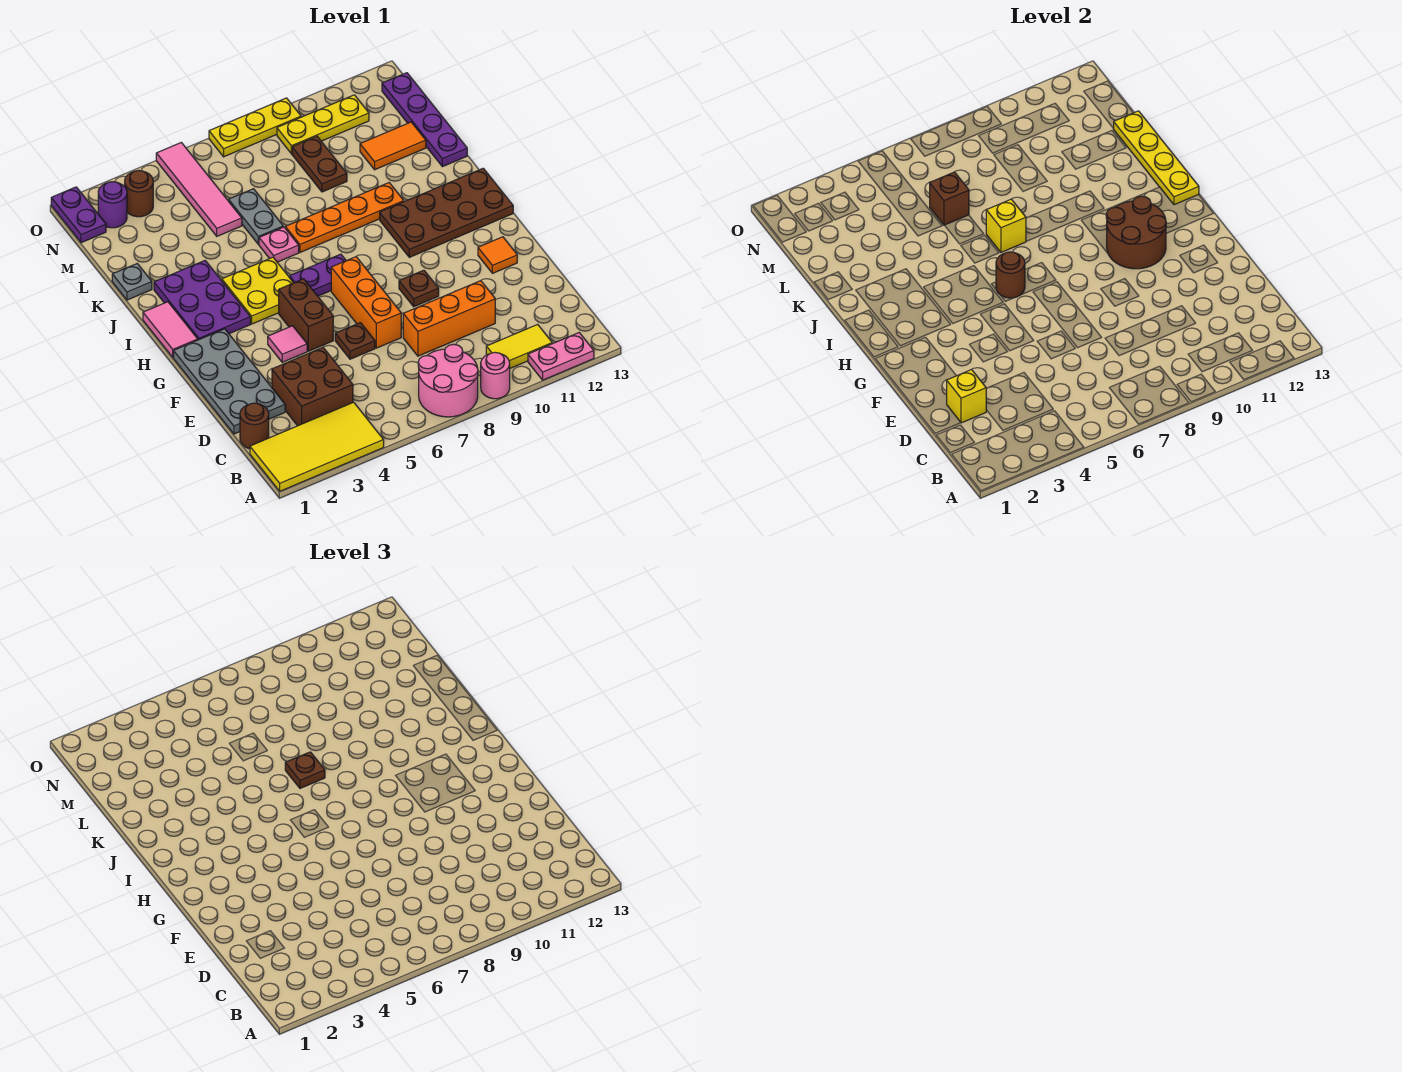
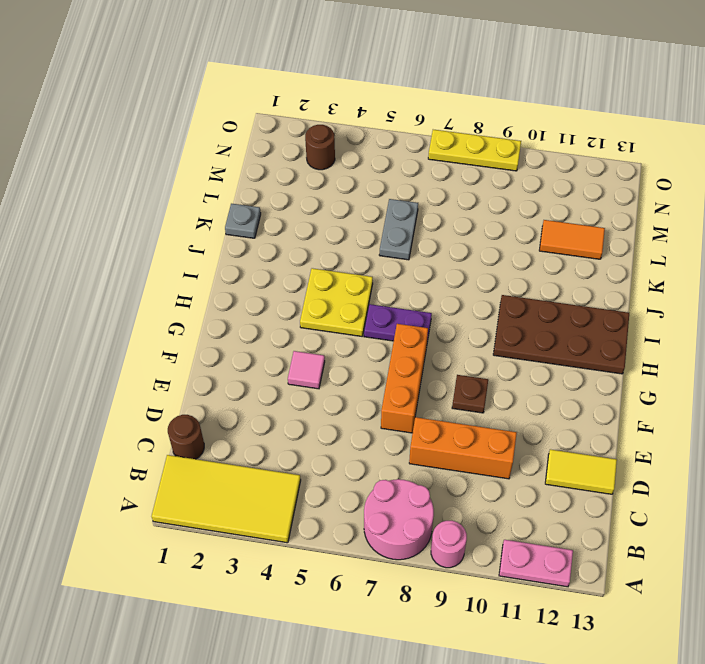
yellow tile D12:D13 level 1 -> yellow tile B10:B11 level 1
none -> brown brick C3:D4 level 1
none -> grey plate D1:G2 level 1
none -> brown plate E6 level 1
none -> brown brick F5:G5 level 1

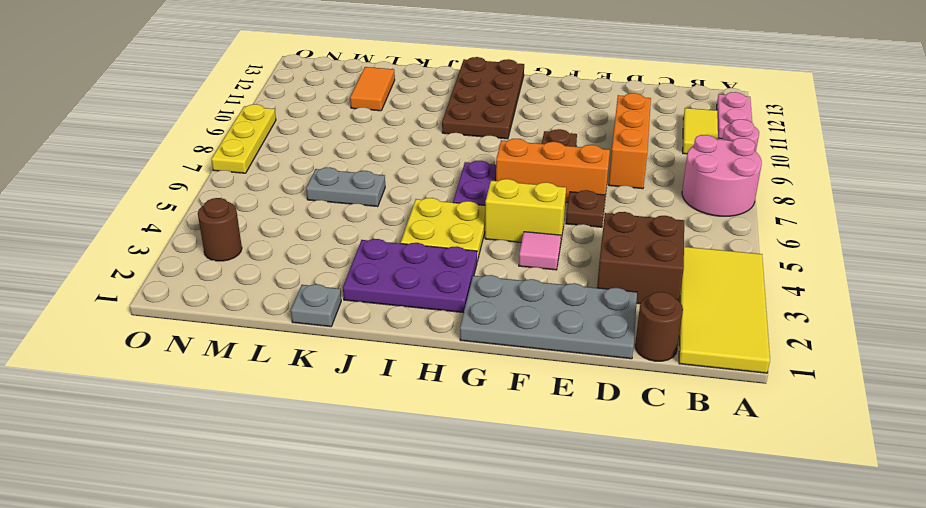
yellow brick F5:G5 level 1 -> brown brick F5:G5 level 1
none -> orange tile F12 level 1
none -> pink tile H1:I1 level 1
none -> pink plate J6 level 1
none -> orange plate J7:J10 level 1

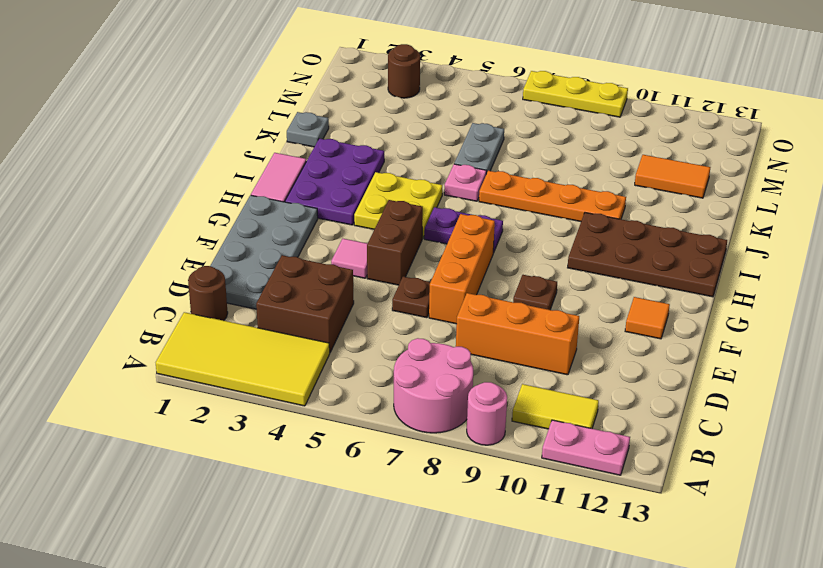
none -> purple plate K13:N13 level 1
none -> pink tile L5:O5 level 1
none -> brown plate L9:M9 level 1
none -> purple plate N1:O1 level 1

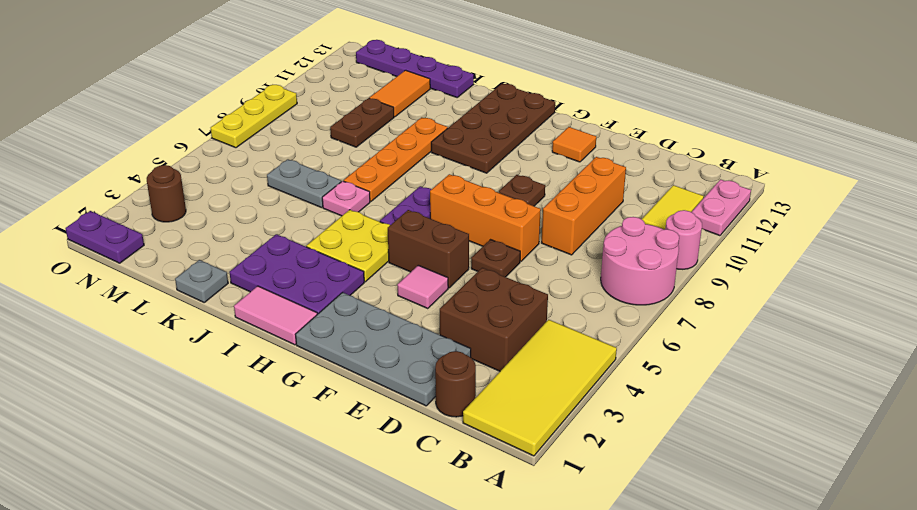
brown plate L9:L10 level 1 -> brown plate L9:M9 level 1
none -> pink tile L5:O5 level 1
none -> purple round brick N2 level 1
none -> yellow plate N9:N11 level 1
none -> yellow brick D2 level 2

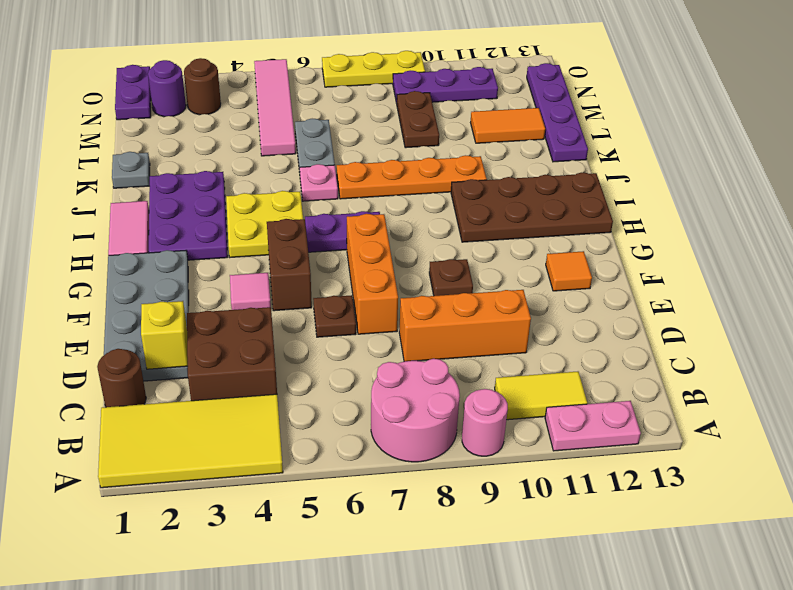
purple plate N9:N11 level 1 -> yellow plate N9:N11 level 1
none -> brown round brick G10:H11 level 2
none -> brown round brick H6 level 2
none -> yellow plate I13:L13 level 2
none -> yellow brick J7 level 2

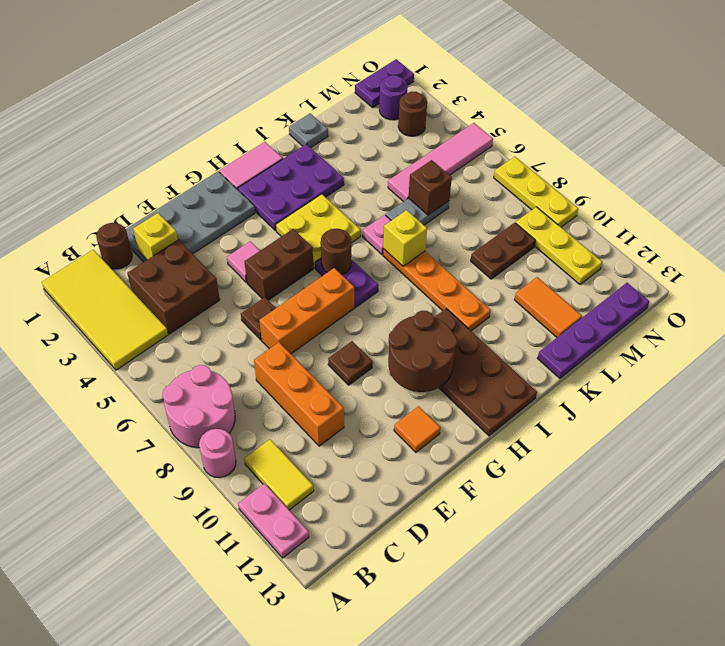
none -> yellow plate I13:L13 level 2
none -> brown plate J7 level 3

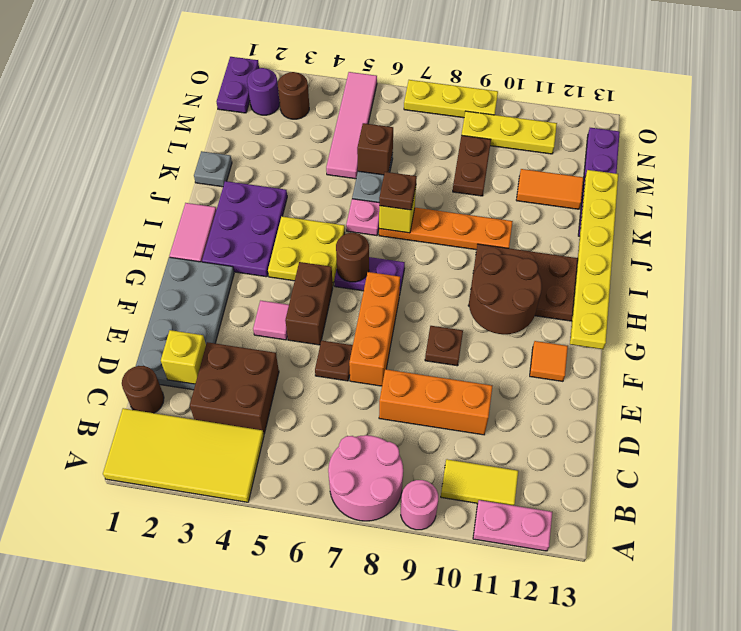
yellow plate G13:L13 level 2 -> yellow plate I13:L13 level 2

